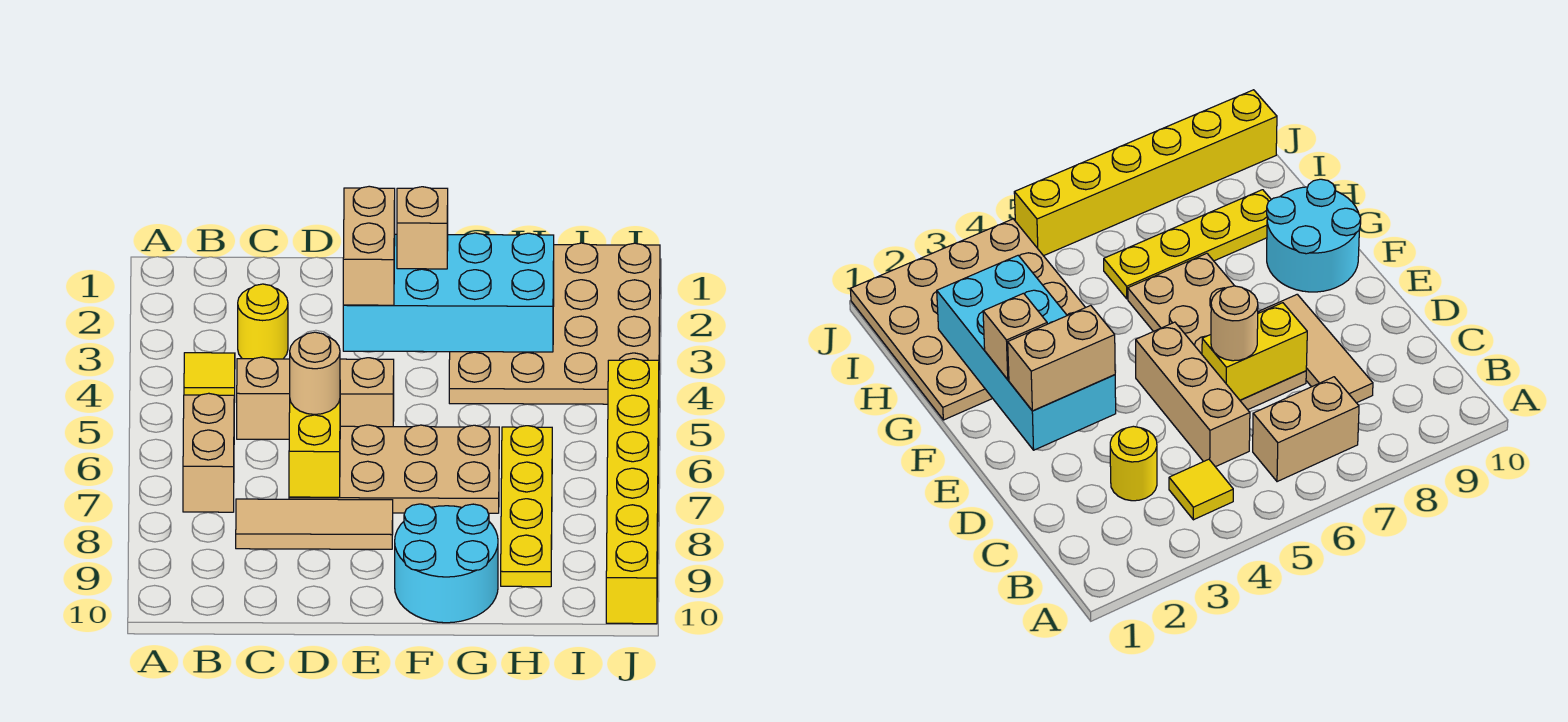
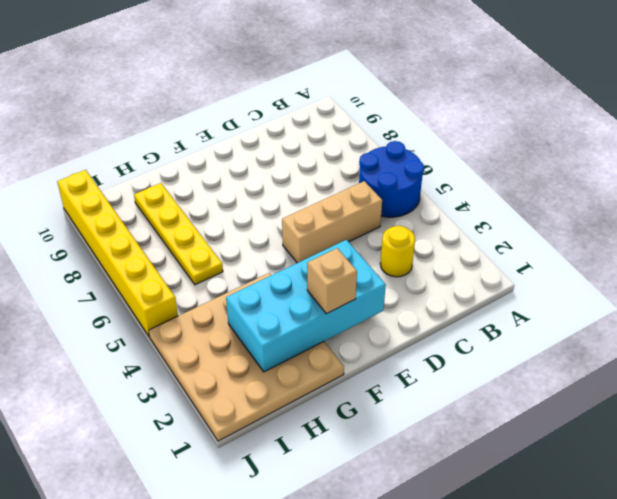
blue round brick A5:B6 level 1 -> tan brick B6:B7 level 1
none -> yellow tile B4 level 1
none -> tan tile C8:E8 level 1
none -> tan plate D6:G7 level 1

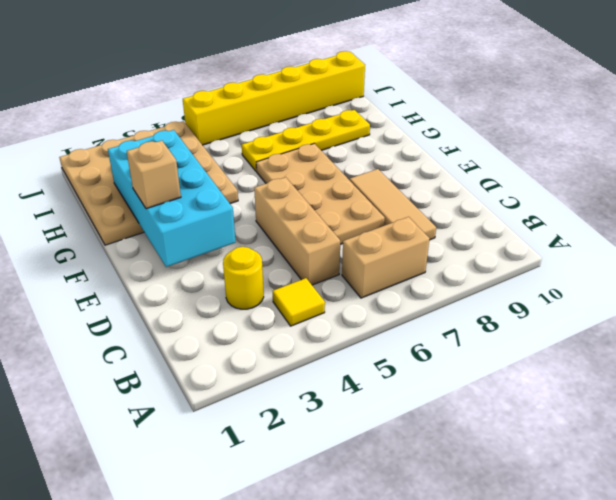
none -> cyan round brick F9:G10 level 1
none -> yellow brick D6:D7 level 2
none -> tan round brick D6 level 3

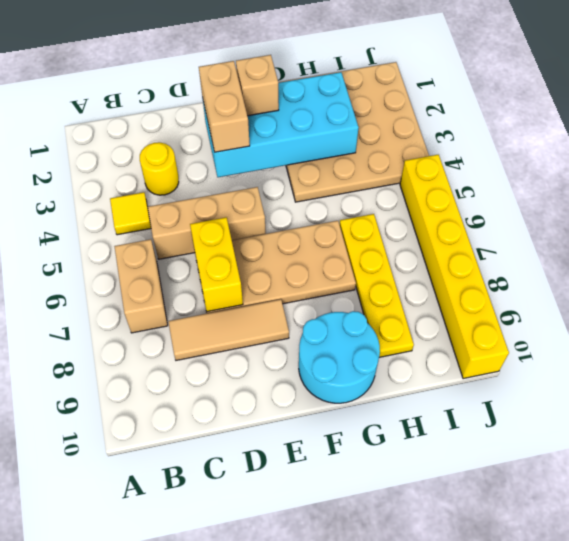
none -> tan round brick D6 level 3

